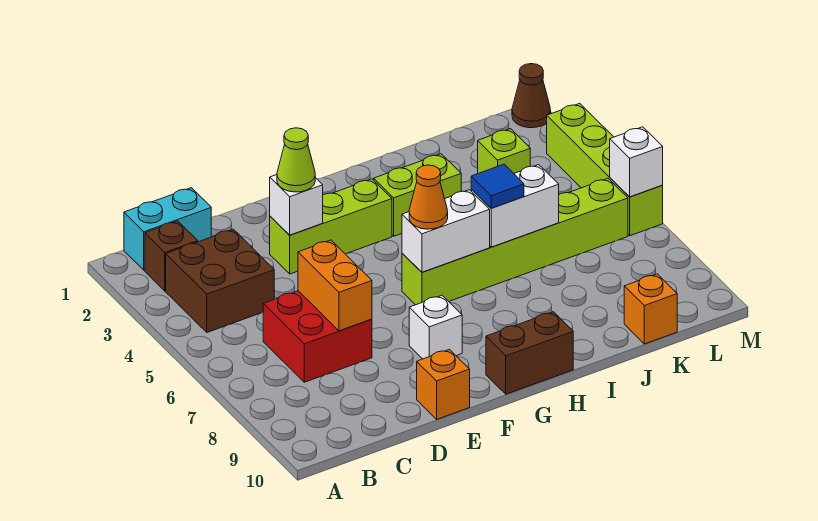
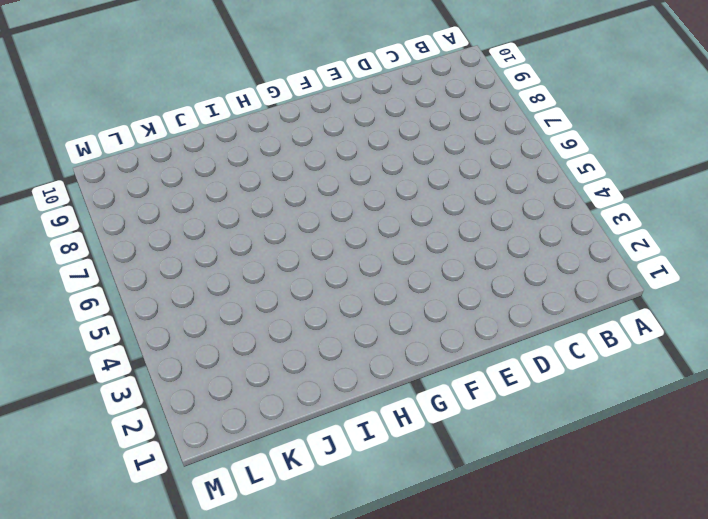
none -> cyan brick B1:C1 level 1
none -> brown brick B2 level 1
none -> brown brick B3:C4 level 1

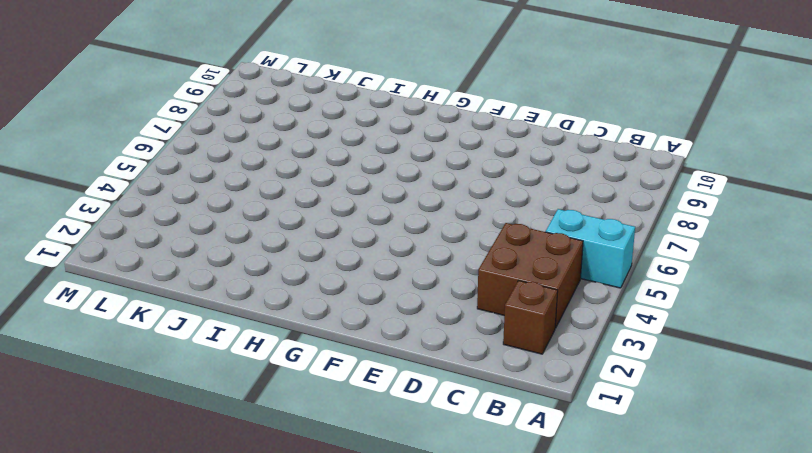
cyan brick A5:B5 level 1 -> cyan brick B1:C1 level 1
none -> red brick C6:D7 level 1
none -> lime brick E3:G3 level 1
none -> orange brick E10 level 1

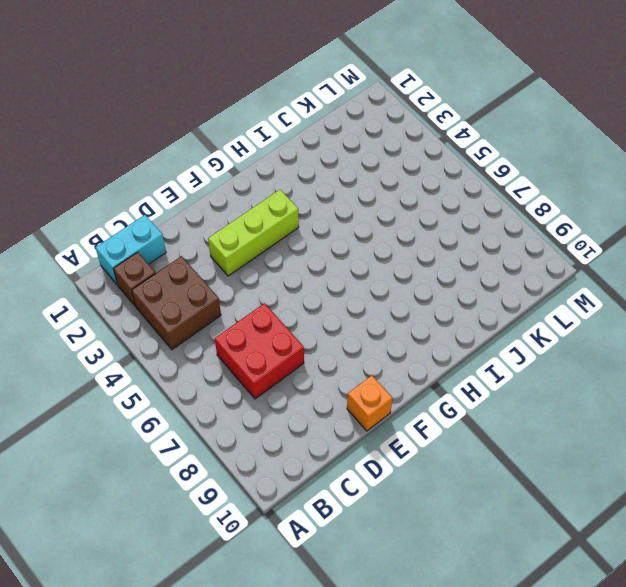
none -> white brick F8 level 1
none -> lime brick G6:L6 level 1
none -> brown brick G10:H10 level 1

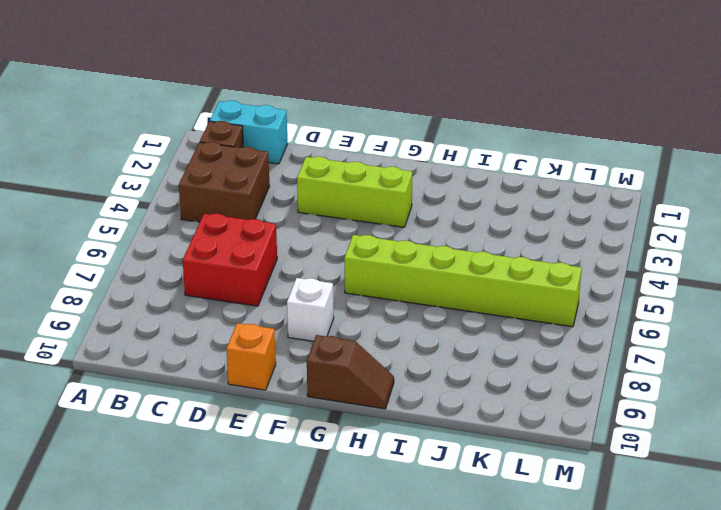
brown slope G10:H10 level 1 top G -> brown brick G10:H10 level 1
none -> lime brick H3:I3 level 1
none -> lime brick K3 level 1
none -> orange brick K10 level 1

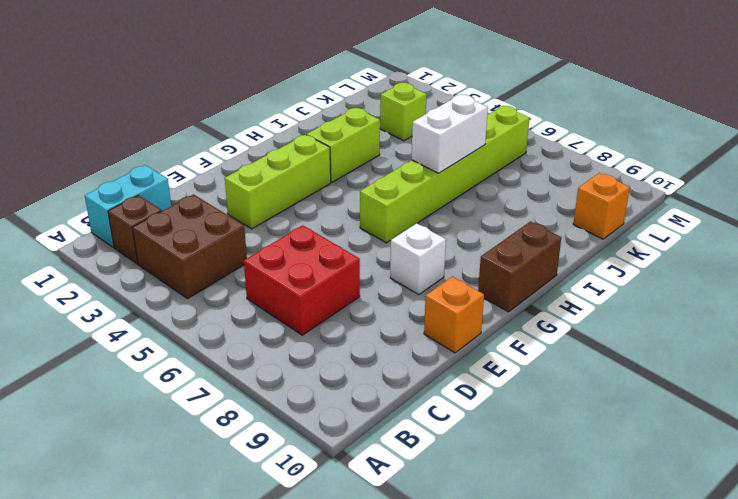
none -> brown cone M1 level 1
none -> lime brick M3:M6 level 1
none -> orange brick D6:D7 level 2

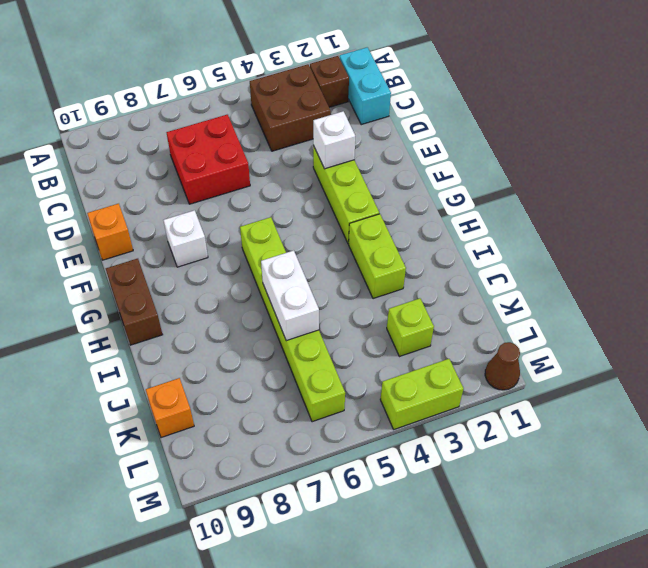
lime brick M3:M4 level 1 -> lime brick M3:M6 level 1
none -> orange brick D6:D7 level 2
none -> white brick G6:H6 level 2
none -> white brick M6 level 2

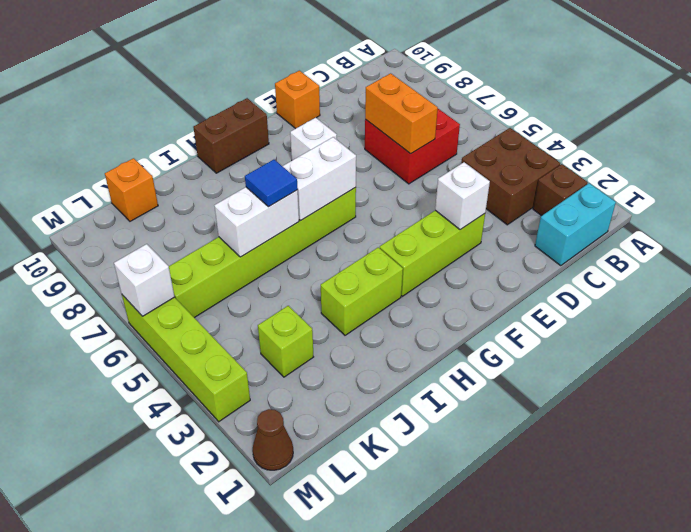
none -> lime cone E3 level 3
none -> orange cone G6 level 3

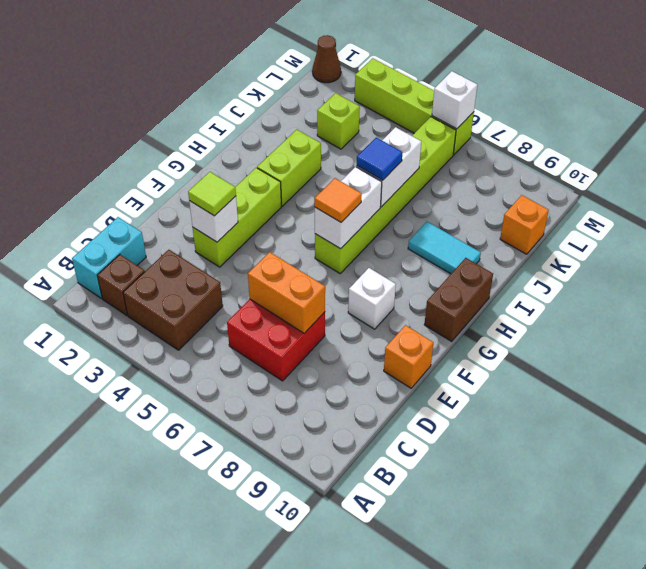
lime tile E3 level 3 -> lime cone E3 level 3
orange tile G6 level 3 -> orange cone G6 level 3
cyan tile I8:I9 level 1 -> none

